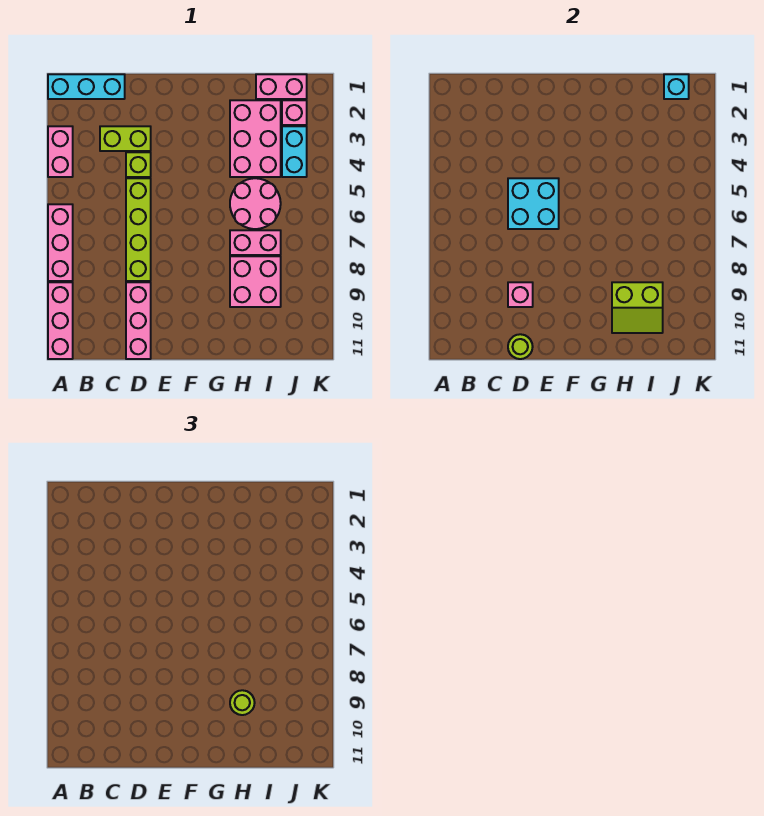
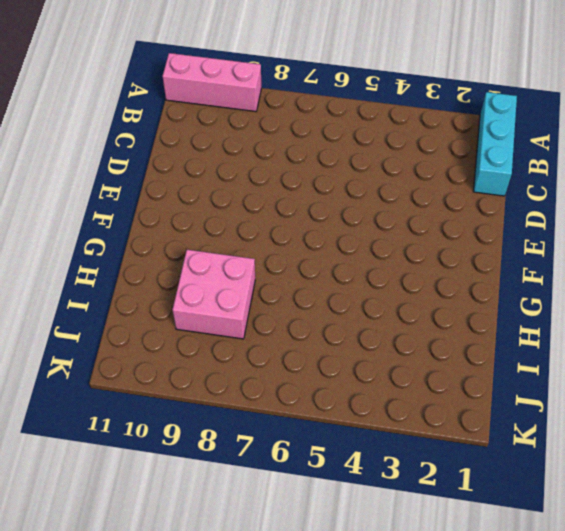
none -> pink brick A3:A4 level 1
none -> pink brick A6:A8 level 1
none -> lime brick C3:D3 level 1

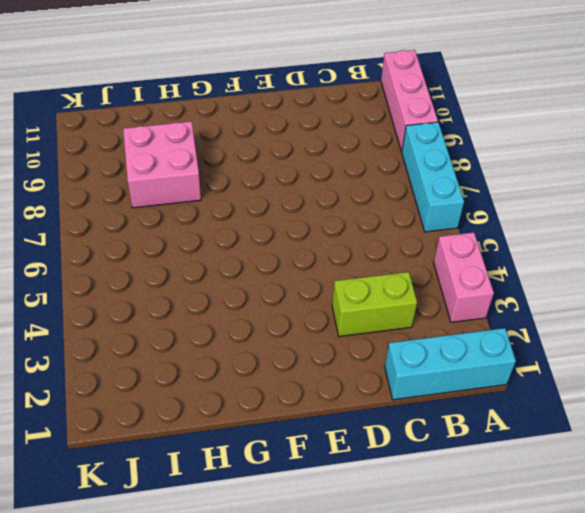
cyan brick A6:A8 level 1 -> pink brick A6:A8 level 1
none -> lime brick D4 level 1
none -> lime brick D5:D8 level 1
none -> pink brick D9:D11 level 1

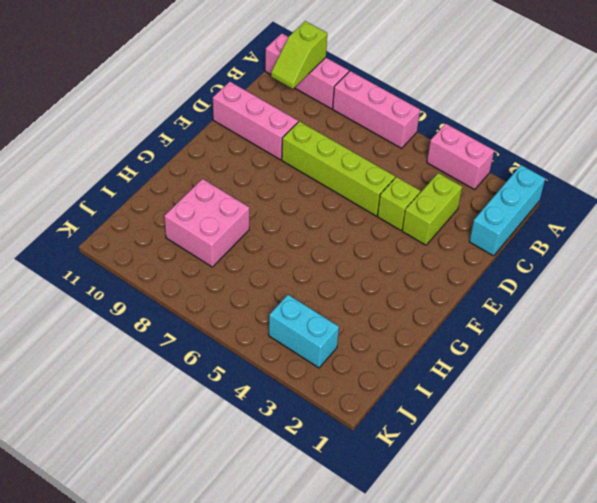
lime slope A10:B10 level 2 top A -> none
none -> pink brick H2:I4 level 1
none -> pink round brick H5:I6 level 1
none -> pink brick H7:I7 level 1

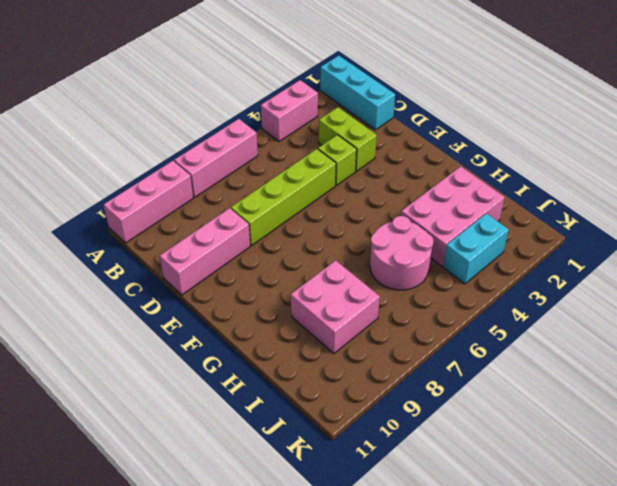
none -> pink brick H7:I7 level 1
none -> pink brick I1:J1 level 1
none -> pink brick J2 level 1

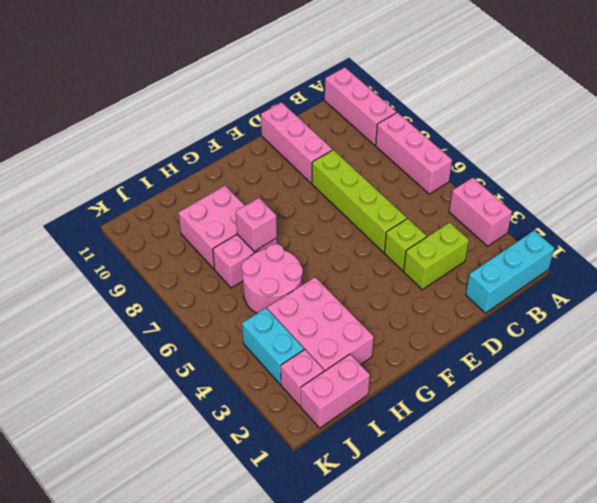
pink brick H7 level 2 -> pink brick D9 level 2
none -> cyan brick D5:E6 level 2
none -> lime round brick D11 level 2
none -> lime slope H9:I10 level 2 top 9

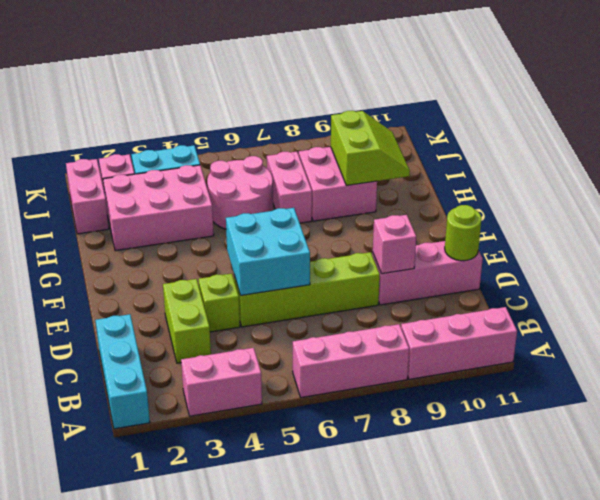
none -> cyan brick J1 level 2
none -> lime round brick H9 level 3

